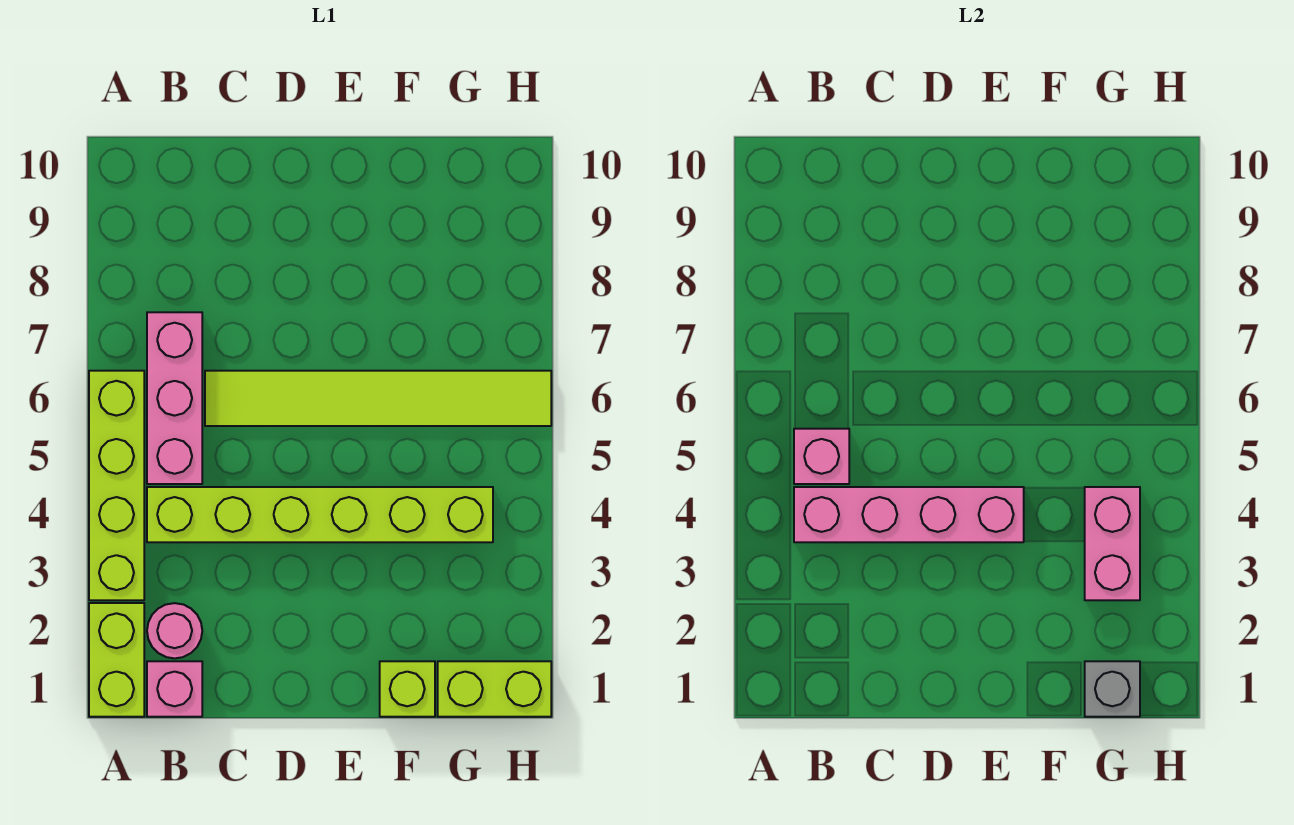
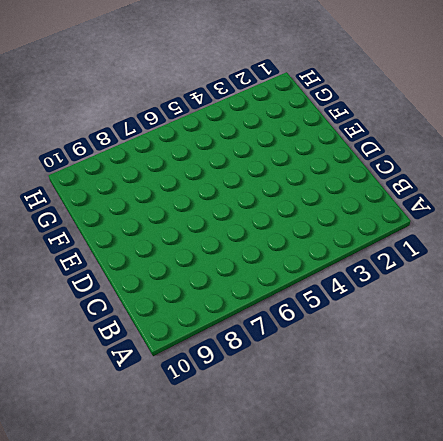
none -> lime brick A1:A2 level 1
none -> lime brick A3:A6 level 1
none -> pink brick B1 level 1

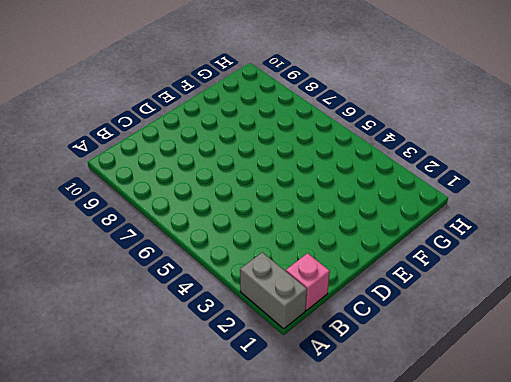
grey brick A1:A2 level 1 -> lime brick A1:A2 level 1
none -> lime brick A3:A6 level 1
none -> pink round brick B2 level 1
none -> lime brick B4:G4 level 1

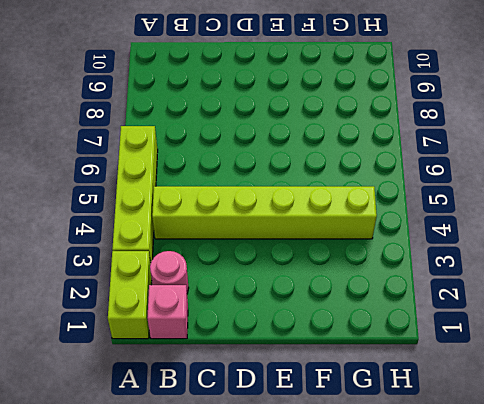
none -> pink brick B5:B7 level 1
none -> lime tile C6:H6 level 1
none -> lime brick F1 level 1

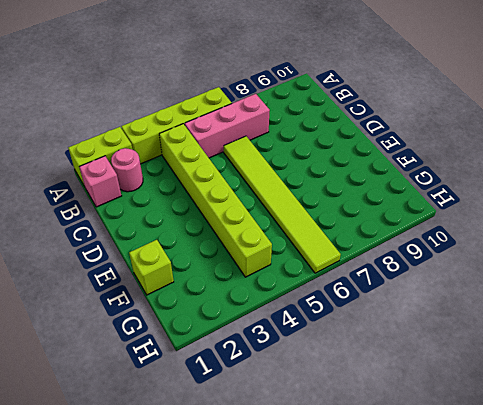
none -> lime brick G1:H1 level 1
none -> pink brick B4:E4 level 2
none -> pink brick B5 level 2

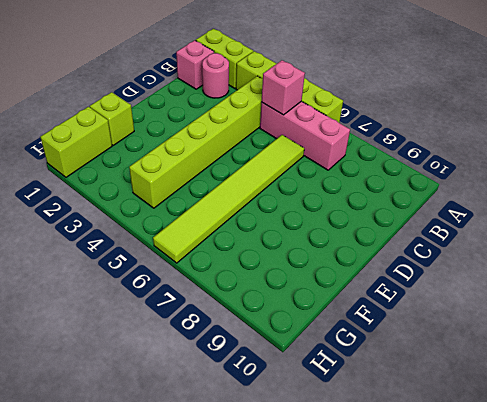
none -> pink brick B4:E4 level 2
none -> grey brick G1 level 2
none -> pink brick G3:G4 level 2

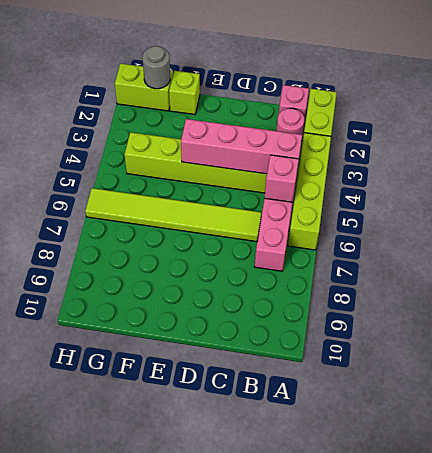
grey round brick G1 level 2 -> grey brick G1 level 2
none -> pink brick G3:G4 level 2

